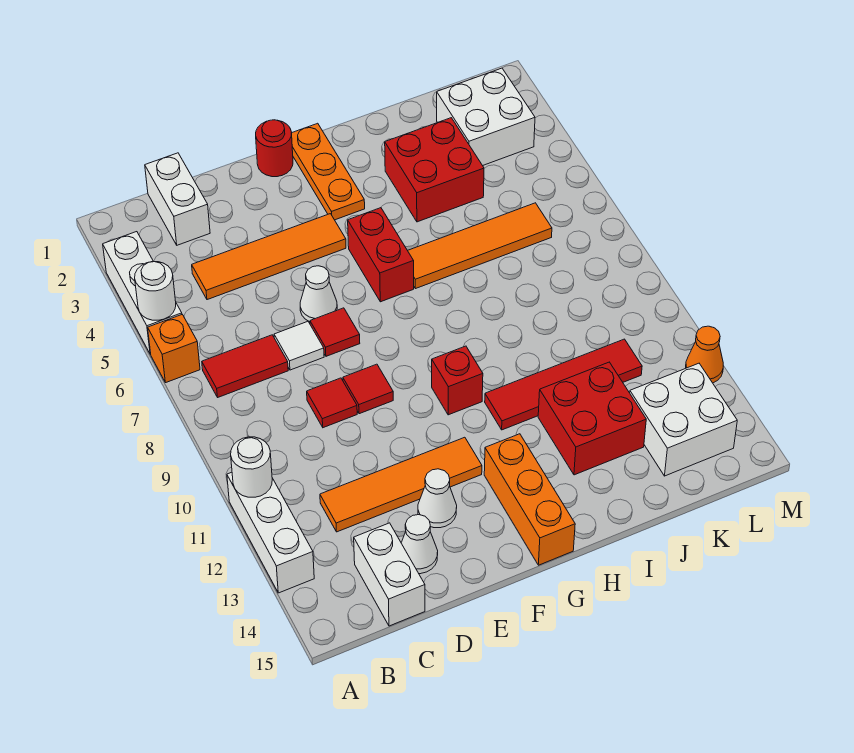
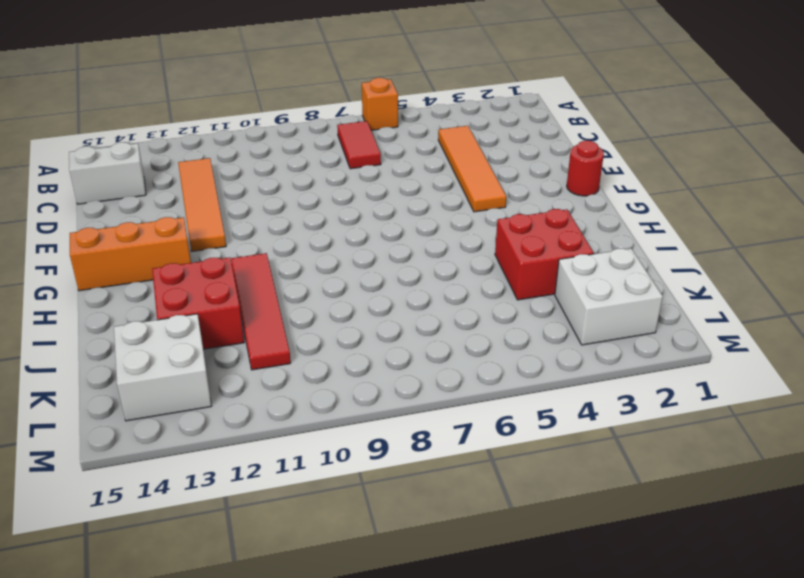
none -> white brick A3:A5 level 1
none -> white brick A11:A13 level 1
none -> white brick C1:C2 level 1

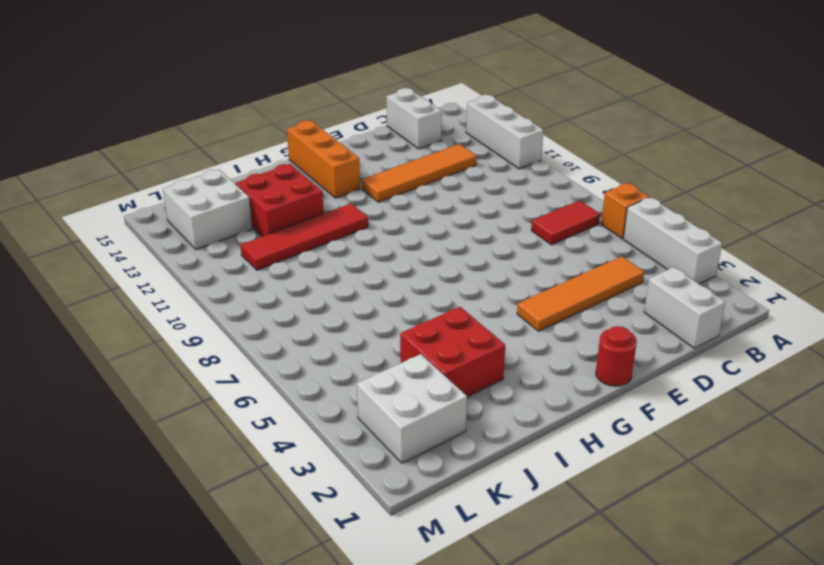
none -> white tile D7 level 1
none -> red tile D9 level 1
none -> white cone D14 level 1

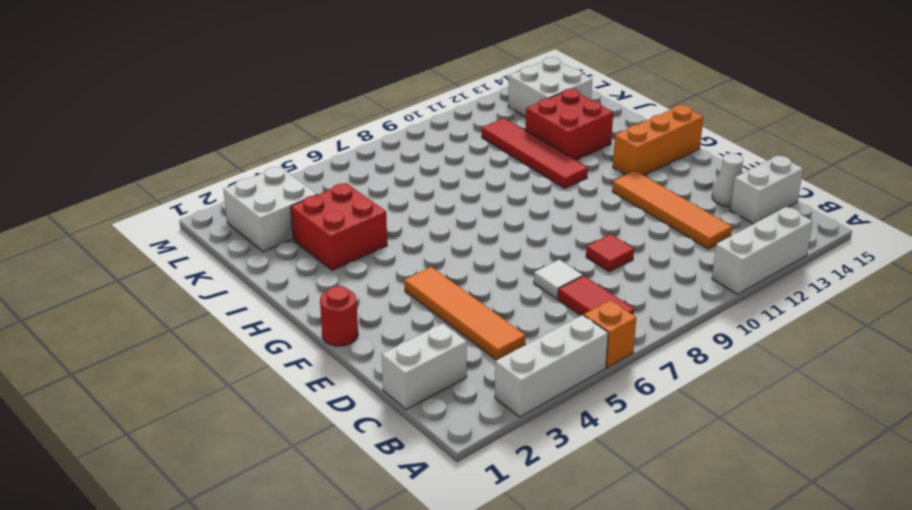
none -> white cone E6 level 1
none -> red tile E7 level 1
none -> red tile E9 level 1

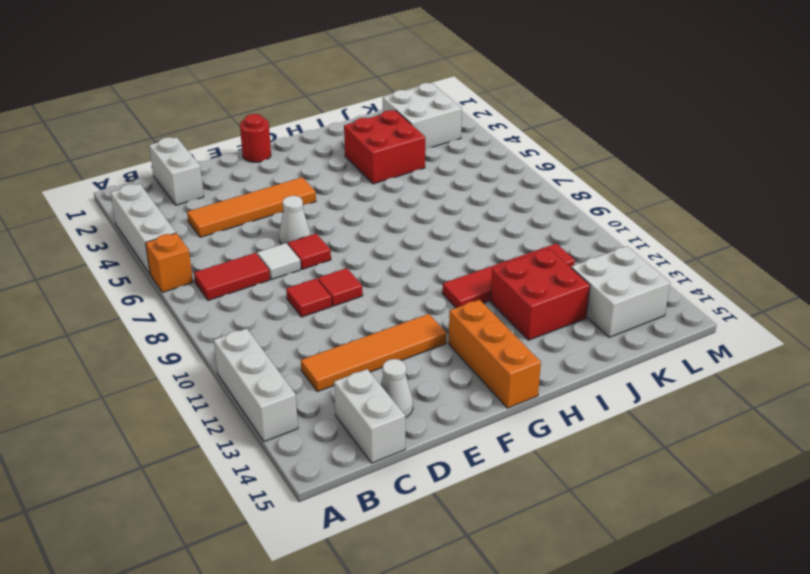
none -> white cone E13 level 1
none -> orange plate G1:G3 level 1
none -> red brick G5:G6 level 1

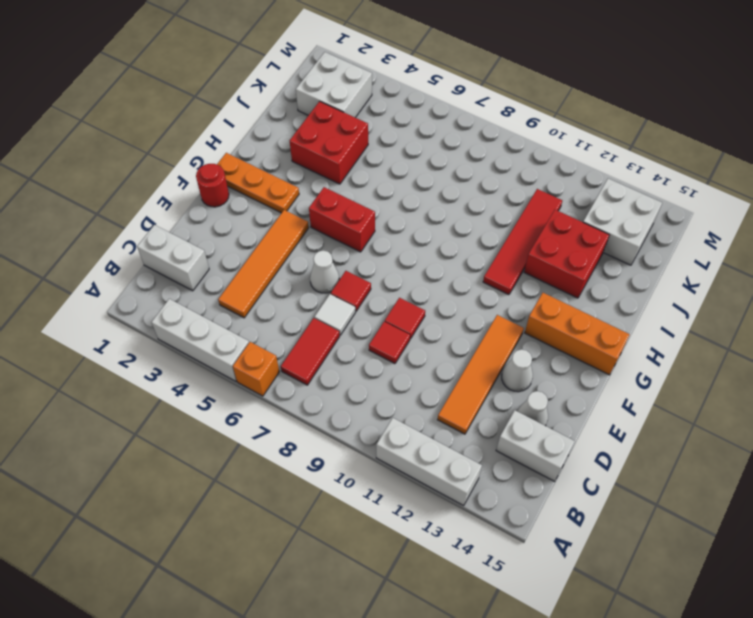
none -> red brick G10 level 1
none -> orange tile H6:K6 level 1
none -> orange cone M12 level 1

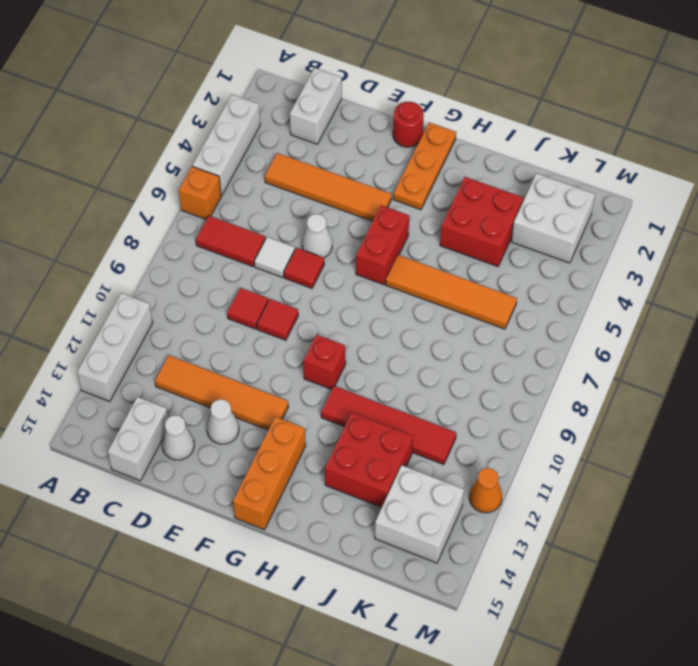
none -> white round brick A5 level 2
none -> white round brick A11 level 2

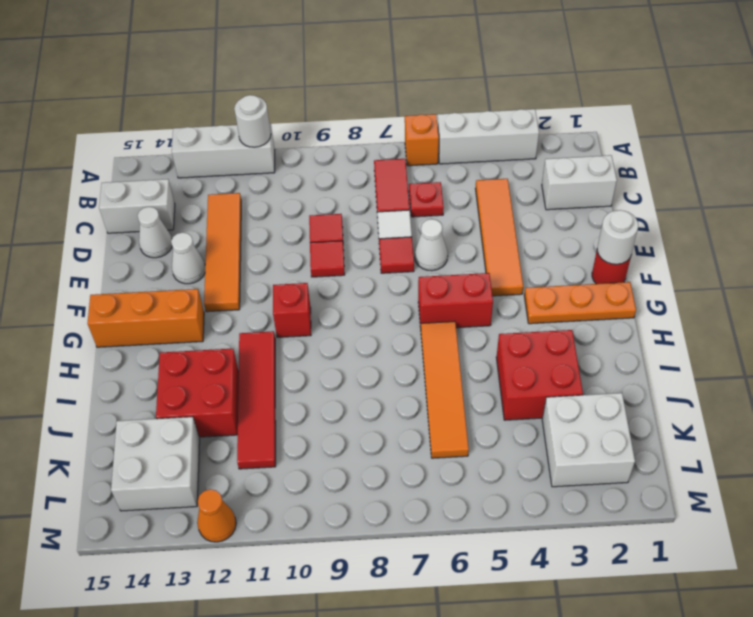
red plate C6 level 1 -> none
white round brick F1 level 2 -> white round brick A5 level 2

